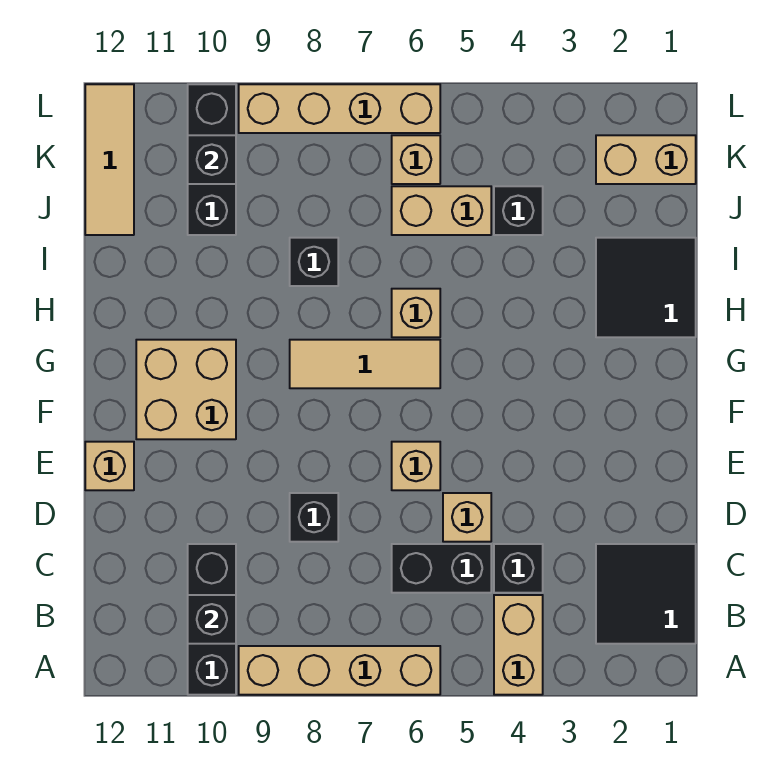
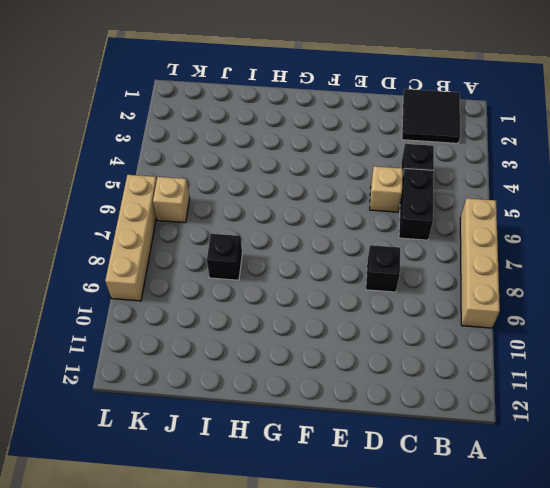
none -> tan brick A4:B4 level 1
none -> black brick A10:C10 level 1
none -> tan brick E6 level 1

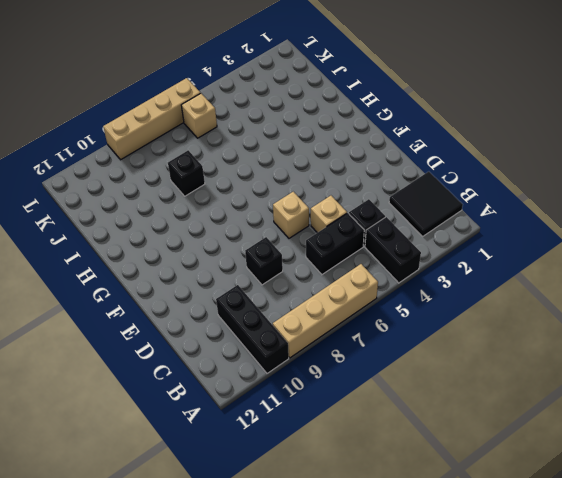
black brick A4:B4 level 1 -> tan brick A4:B4 level 1
none -> tan brick E12 level 1
none -> tan brick F10:G11 level 1
none -> tan tile G6:G8 level 1

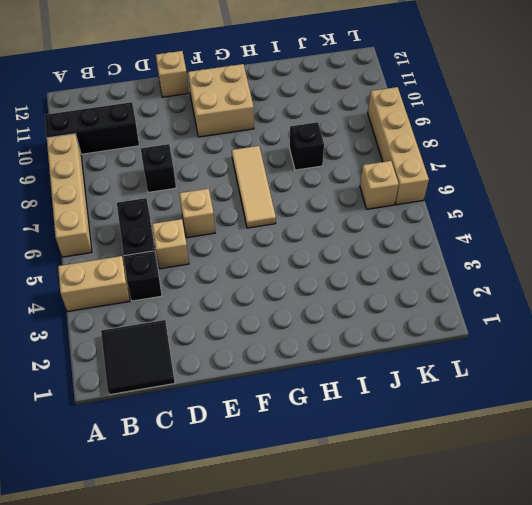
none -> black tile H1:I2 level 1
none -> tan brick H6 level 1
none -> black brick J4 level 1

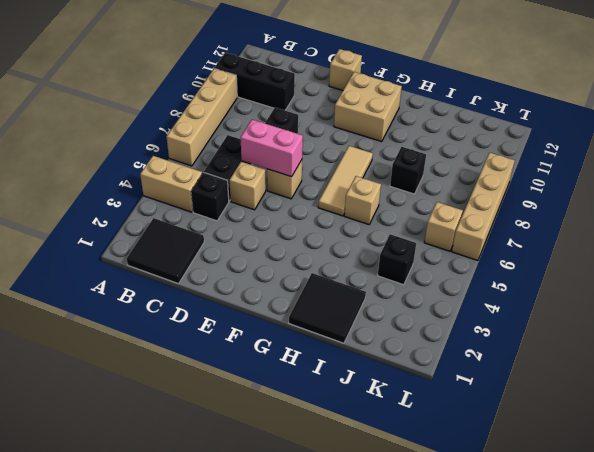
pink brick D6:E6 level 2 -> none
none -> tan brick J5:J6 level 1
none -> black brick J10:L10 level 1
none -> tan tile J12:L12 level 1

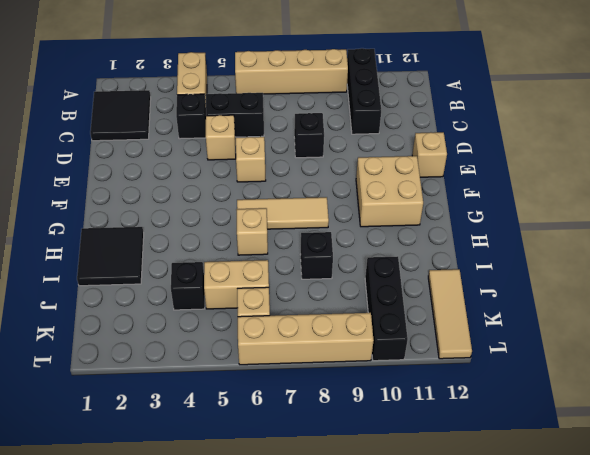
none -> tan brick K1:K2 level 1
none -> black brick B10 level 2
none -> black brick K10 level 2

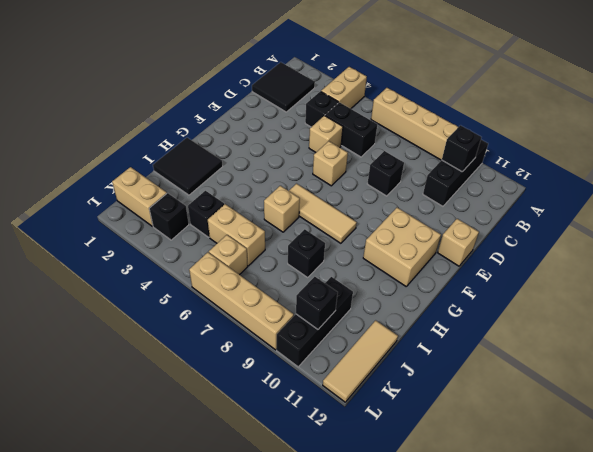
black brick K3 level 1 -> none

